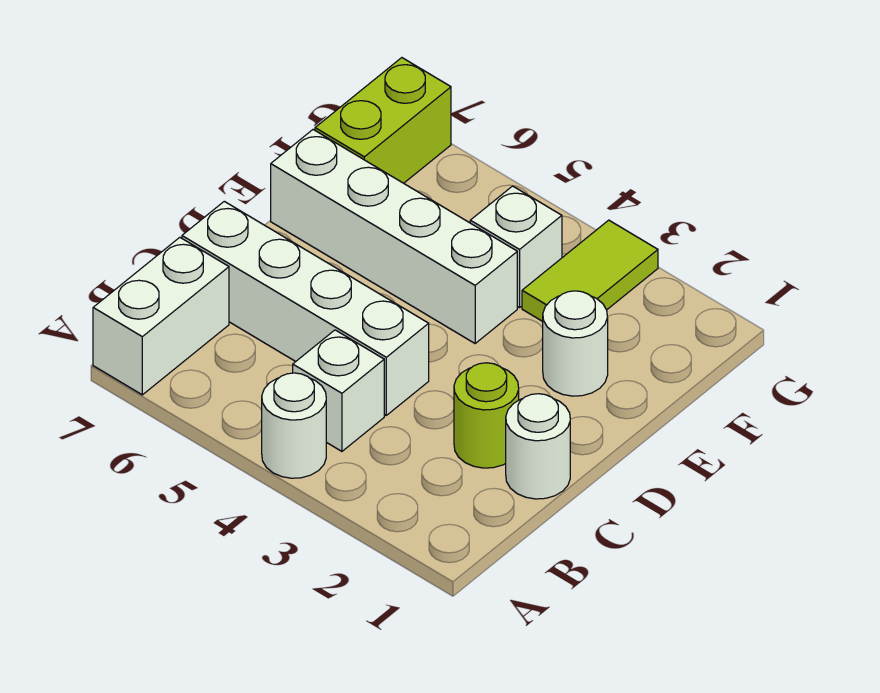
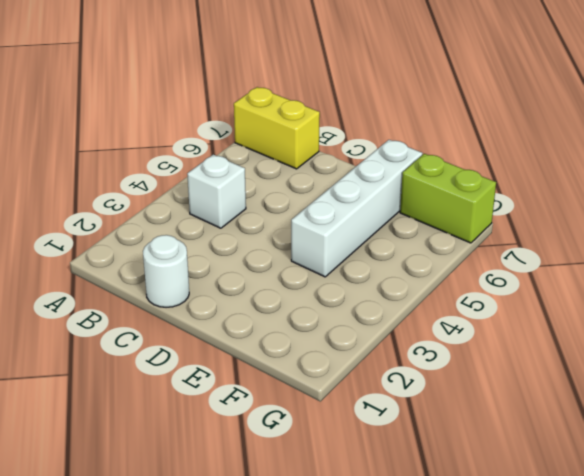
yellow brick A7:B7 level 1 -> white brick A7:B7 level 1
none -> white round brick A4 level 1
none -> lime round brick C2 level 1

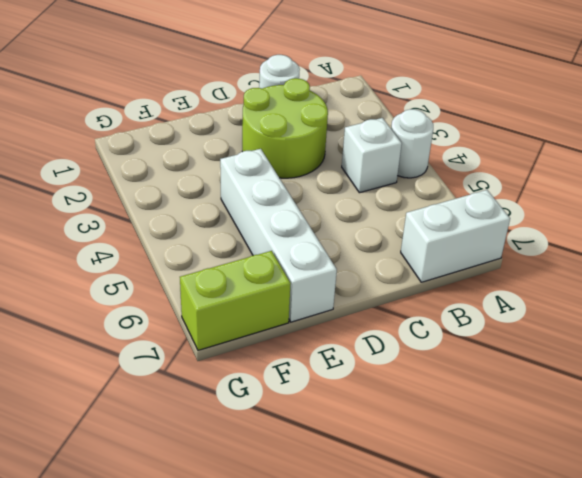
lime round brick C2:D3 level 1 -> lime round brick C2 level 1
none -> white brick C4:C7 level 1
none -> white round brick E2 level 1

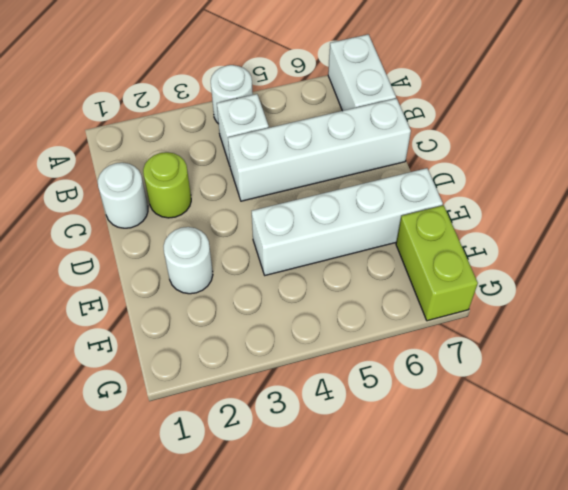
none -> lime tile F3:G3 level 1
none -> white brick F4 level 1

